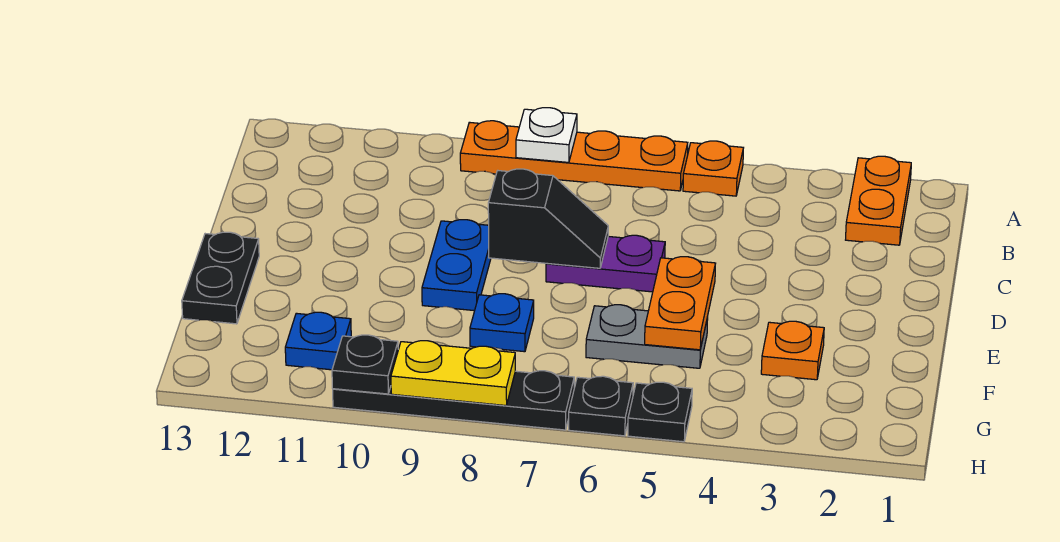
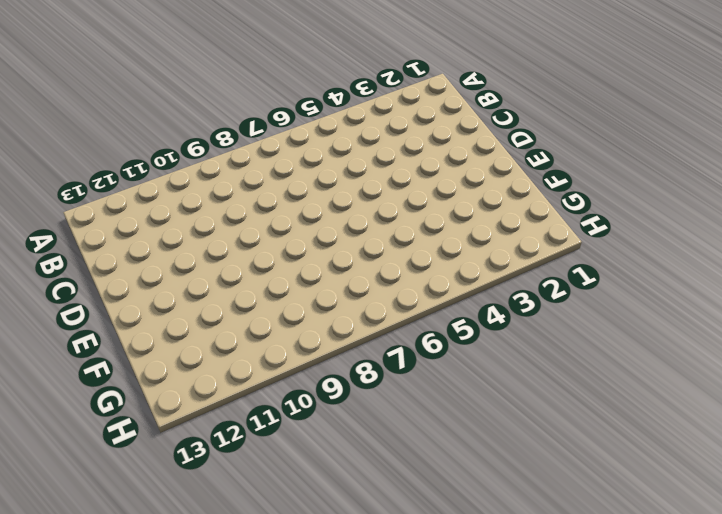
none -> orange plate A2:B2 level 1
none -> orange plate A5 level 1
none -> orange plate A6:A9 level 1

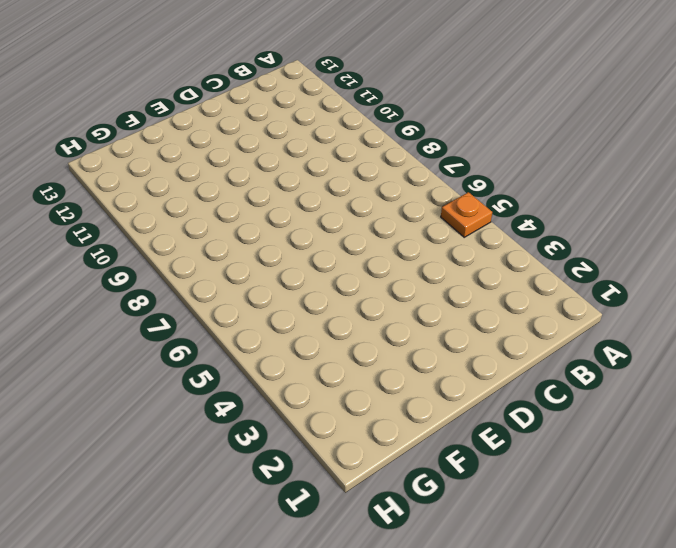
none -> orange plate A2:B2 level 1
none -> orange plate A6:A9 level 1
none -> purple plate D6:D7 level 1

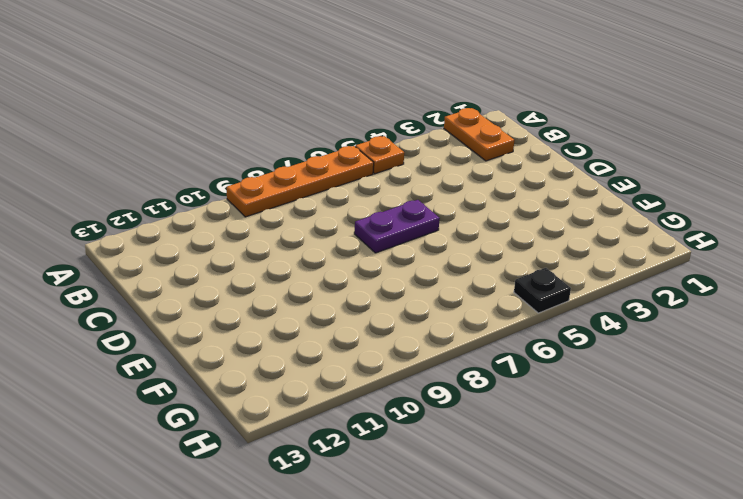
none -> blue plate D9:E9 level 1
none -> black plate E13:F13 level 1
none -> orange plate F3 level 1

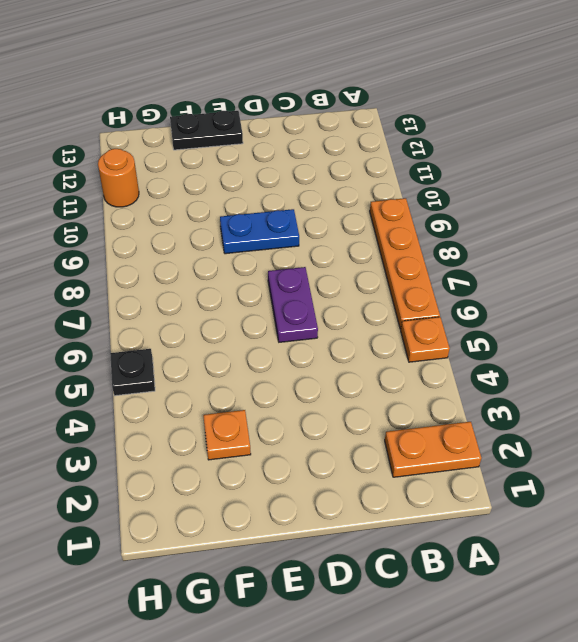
orange round brick H11 level 1 -> none
none -> grey plate F5:F6 level 1
none -> blue plate F8 level 1
none -> blue plate G11 level 1

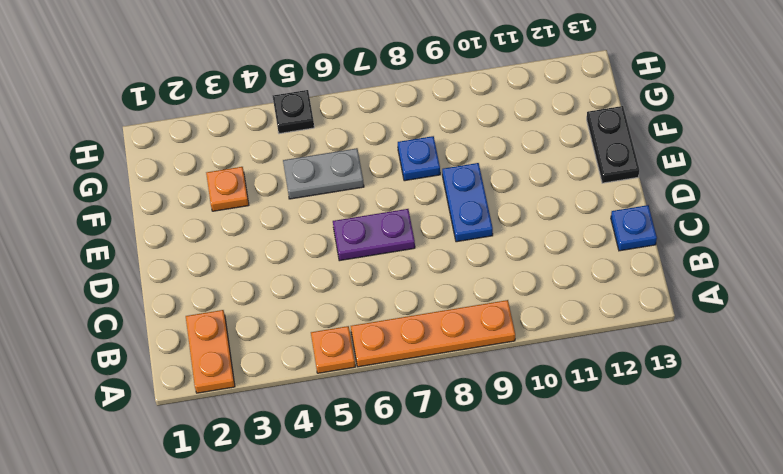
blue plate C13 level 1 -> blue plate G11 level 1
none -> black plate H6 level 1
none -> black plate H7:H10 level 1
none -> white plate A8 level 2

